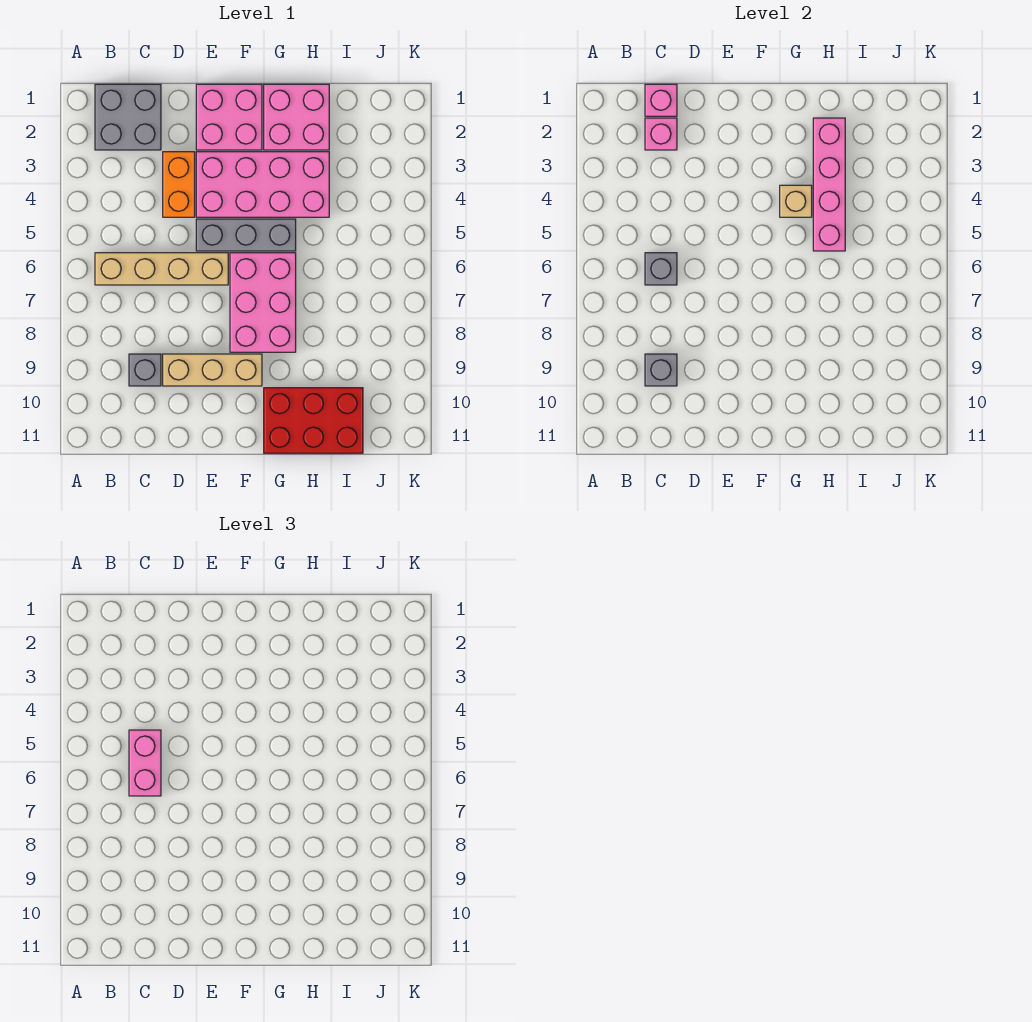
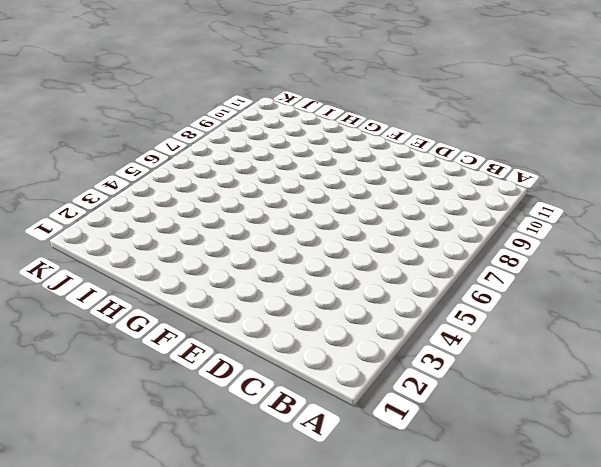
none -> grey brick B1:C2 level 1
none -> tan brick B6:E6 level 1
none -> grey brick C9 level 1

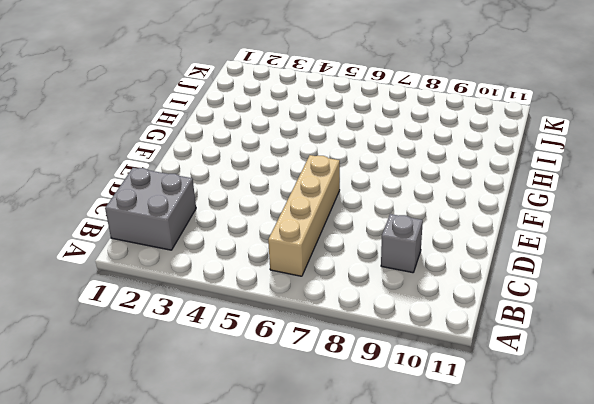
none -> orange brick D3:D4 level 1
none -> tan brick D9:F9 level 1
none -> pink brick E1:F2 level 1

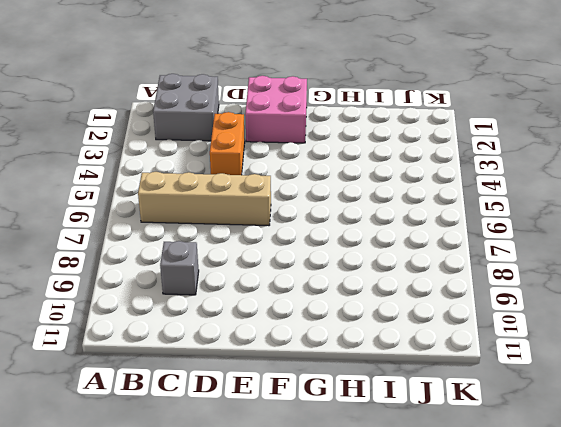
none -> tan brick D9:F9 level 1
none -> pink brick E3:H4 level 1
none -> grey brick E5:G5 level 1

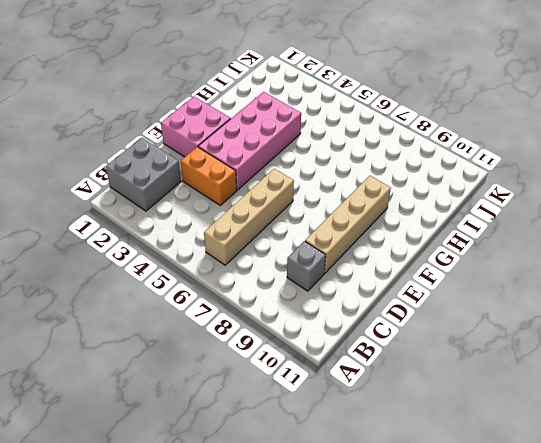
tan brick D9:G9 level 1 -> tan brick D9:F9 level 1
none -> grey brick E5:G5 level 1
none -> pink brick F6:G8 level 1
none -> pink brick G1:H2 level 1

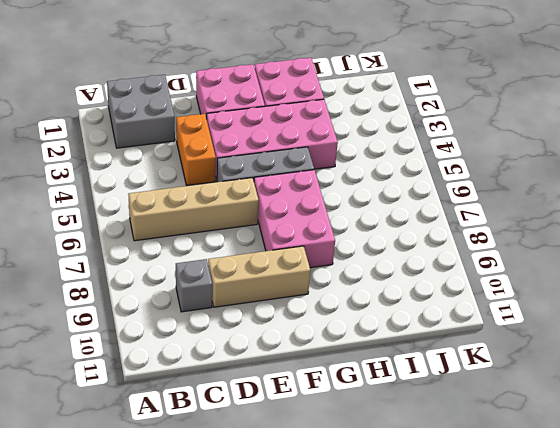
none -> red brick G10:I11 level 1
none -> pink brick C1 level 2
none -> pink brick C2 level 2

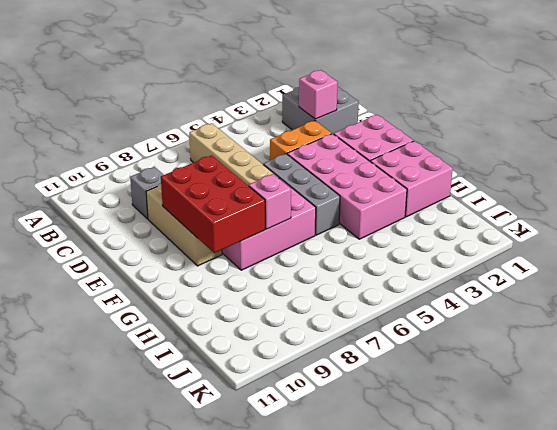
red brick E8:G9 level 2 -> red brick G10:I11 level 1
pink brick G7 level 2 -> pink brick C1 level 2
none -> grey brick C6 level 2
none -> grey brick C9 level 2
none -> tan brick G4 level 2

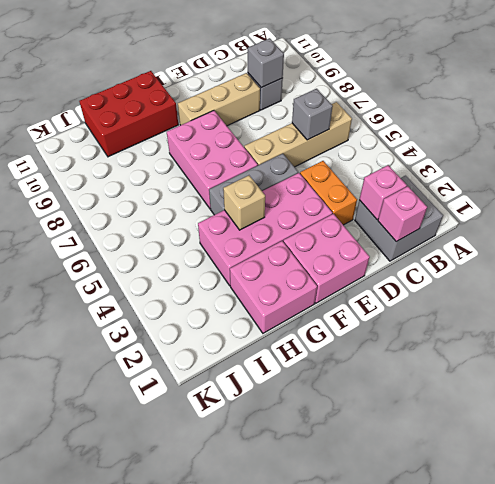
none -> pink brick H2:H5 level 2
none -> pink brick C5:C6 level 3

